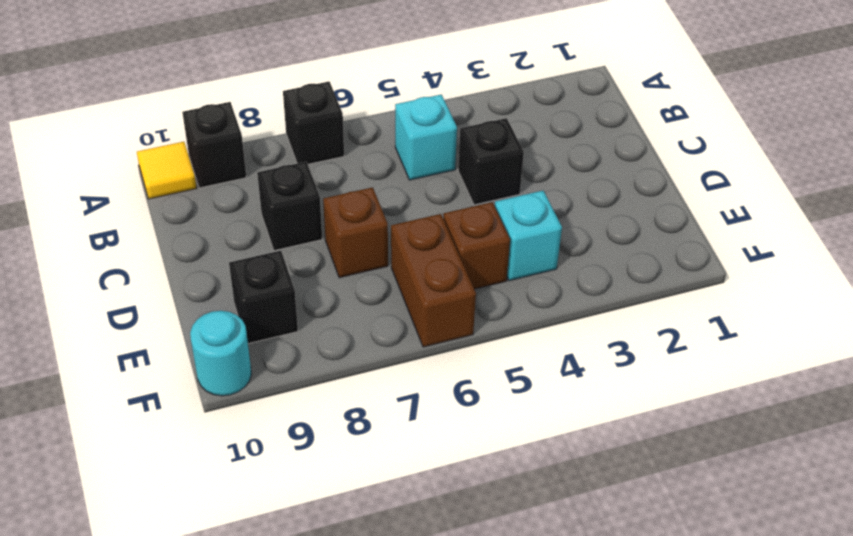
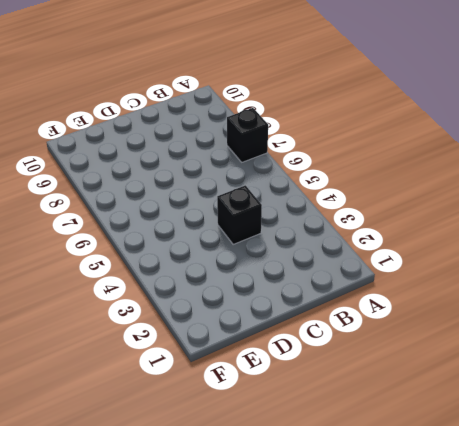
none -> black brick A9 level 1
none -> yellow tile A10 level 1
none -> cyan brick B5 level 1

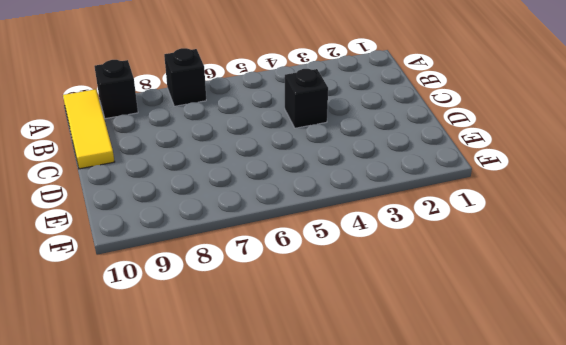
yellow tile A10:C10 level 1 -> yellow tile A10 level 1
none -> cyan brick B5 level 1
none -> black brick C8 level 1
none -> brown brick D7 level 1

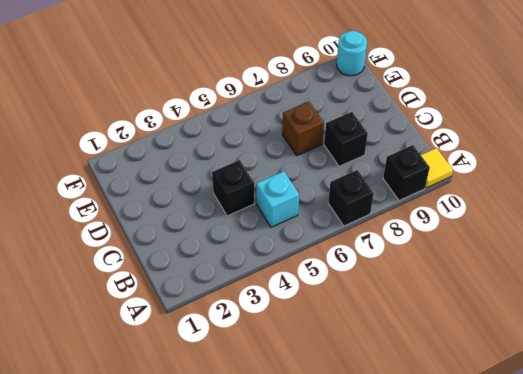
none -> cyan brick E4 level 1
none -> brown brick E5 level 1
none -> brown brick E6:F6 level 1

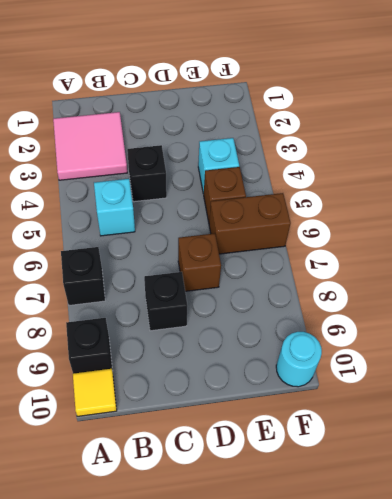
pink tile A2:B3 level 1 -> none
none -> black brick E9 level 1

